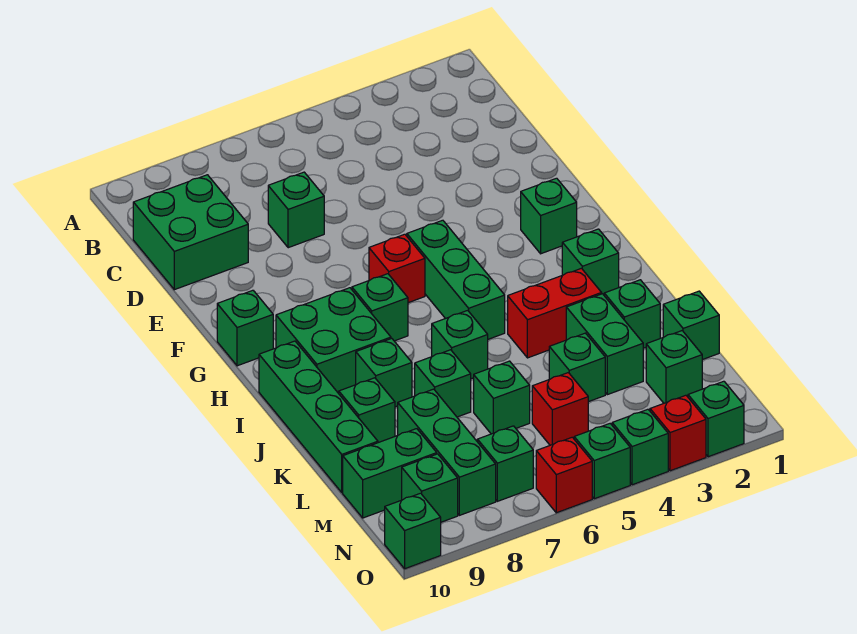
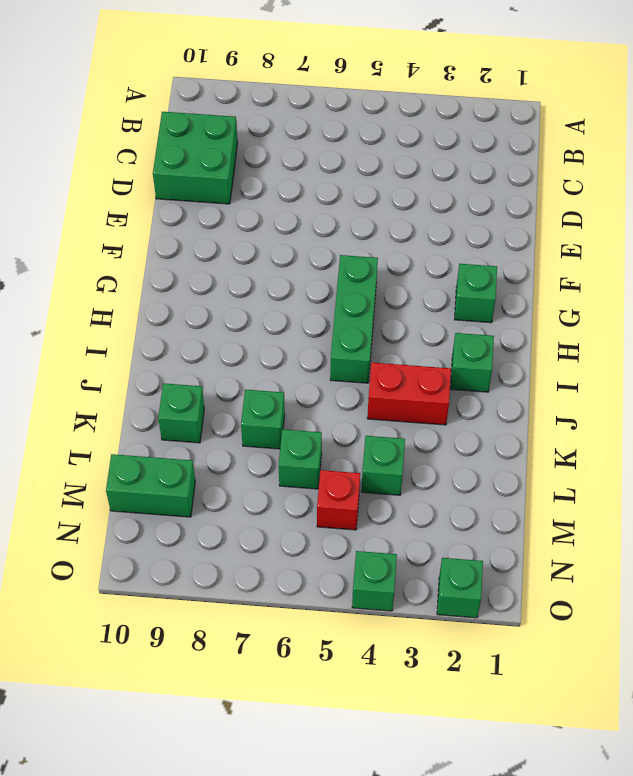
none -> green brick D7 level 1
none -> red brick G6 level 1
none -> green brick G10 level 1
none -> green brick H7 level 1

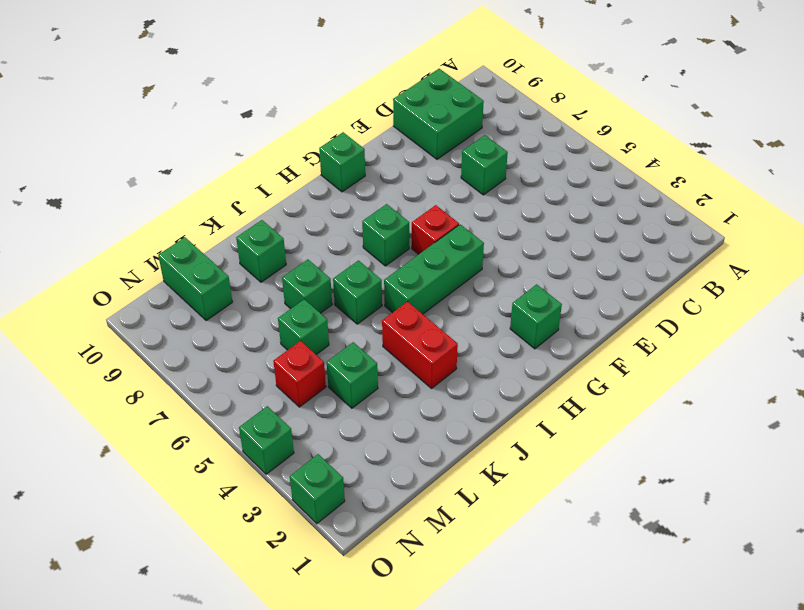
none -> green brick H8:I9 level 1
none -> green brick I2 level 1
none -> green brick I10:L10 level 1
none -> green brick J8 level 1

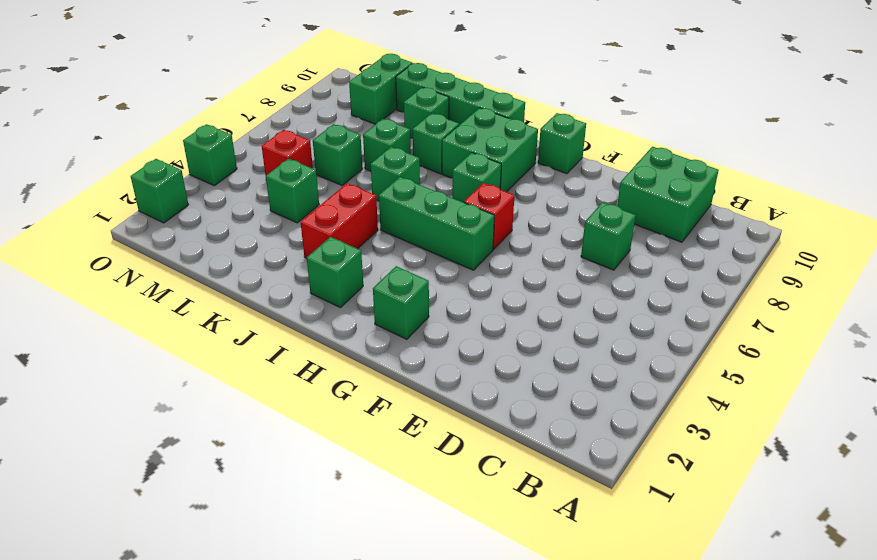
none -> green brick K2 level 1
none -> green brick K3:L3 level 1
none -> green brick L1 level 1
none -> green brick L8:N8 level 1

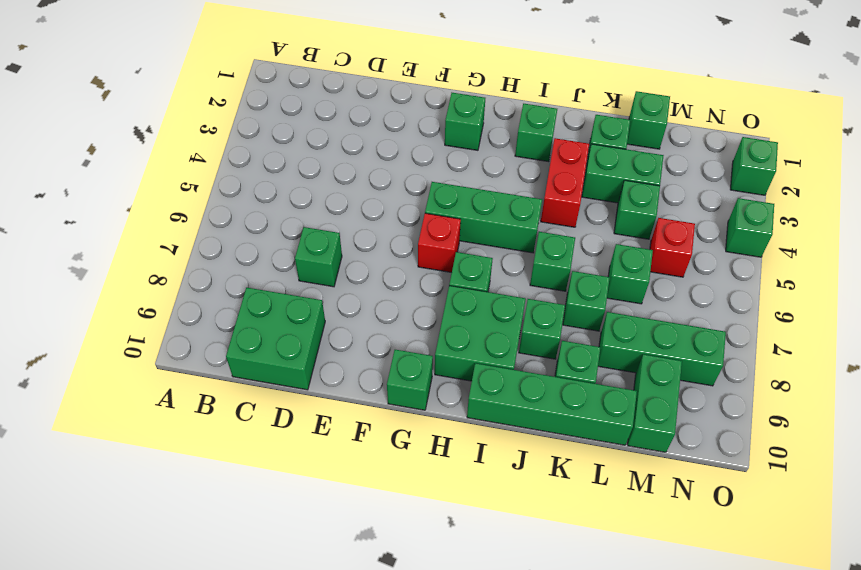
none -> green brick M2 level 1
none -> green brick N7 level 1
none -> green brick N9 level 1
none -> red brick O3 level 1

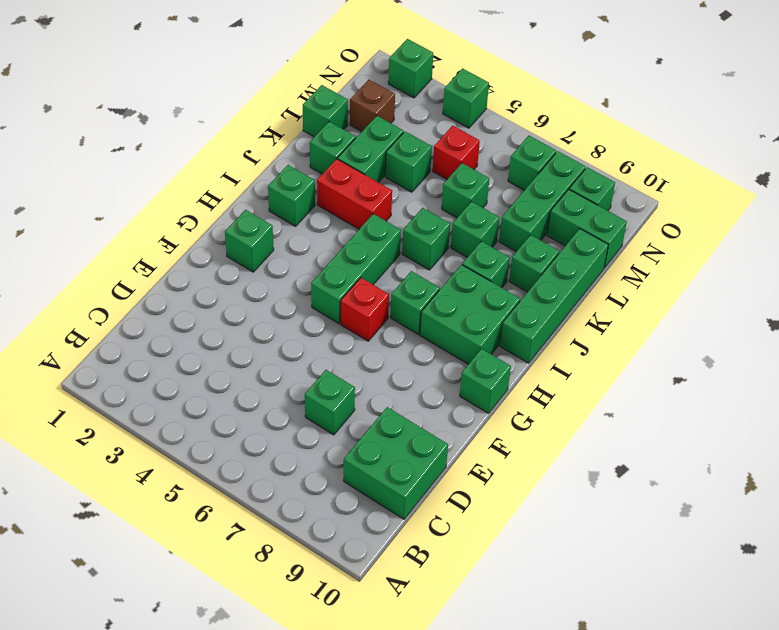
brown brick M2 level 1 -> green brick M2 level 1
none -> red brick O3 level 1
none -> green brick O5 level 1
none -> red brick O6 level 1
none -> green brick O10 level 1

